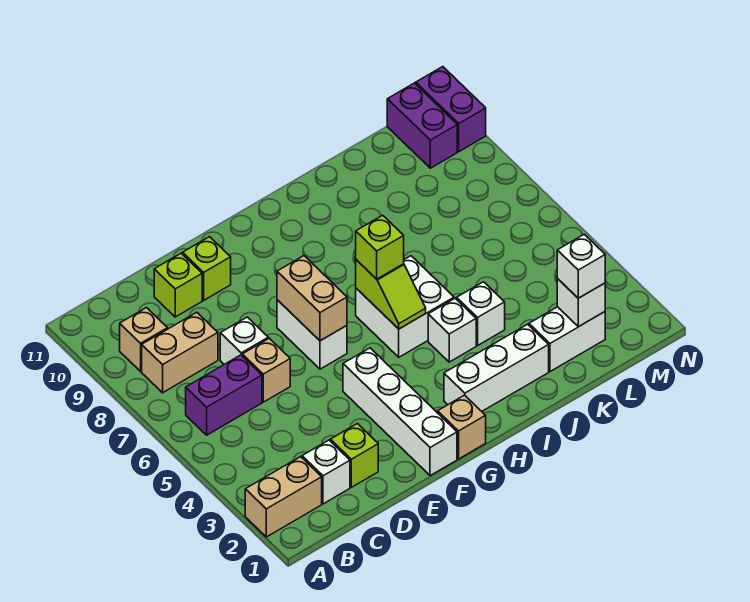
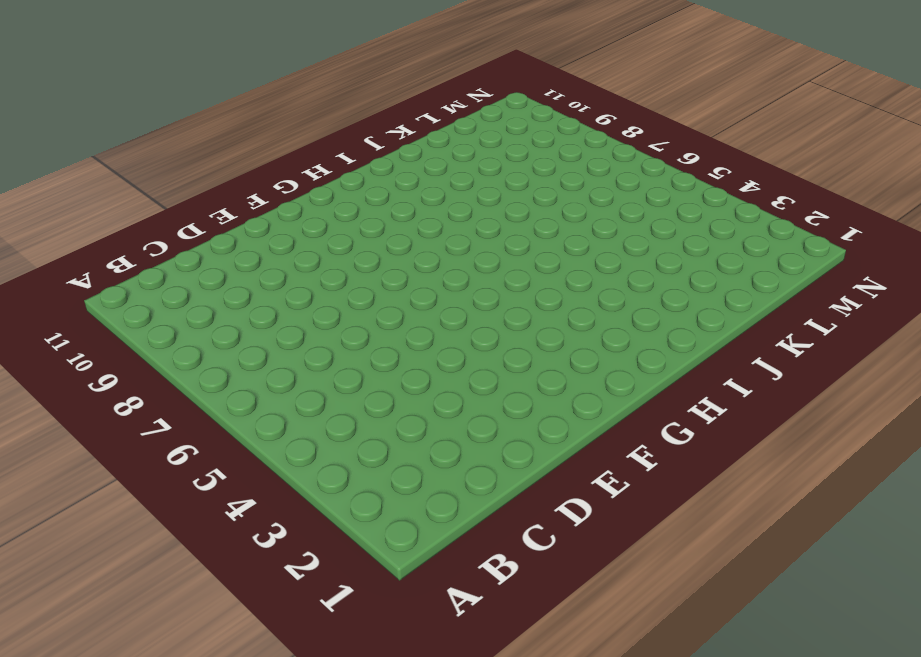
none -> tan brick A2:B2 level 1
none -> purple brick B6:C6 level 1
none -> tan brick B8:C8 level 1

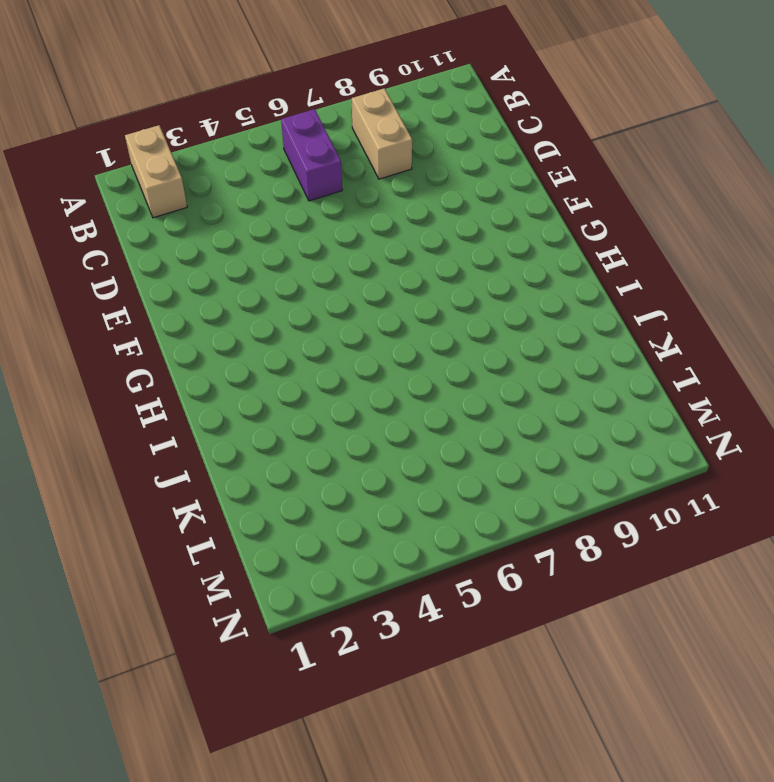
none -> tan brick B9 level 1
none -> white brick C2 level 1
none -> lime brick D2 level 1

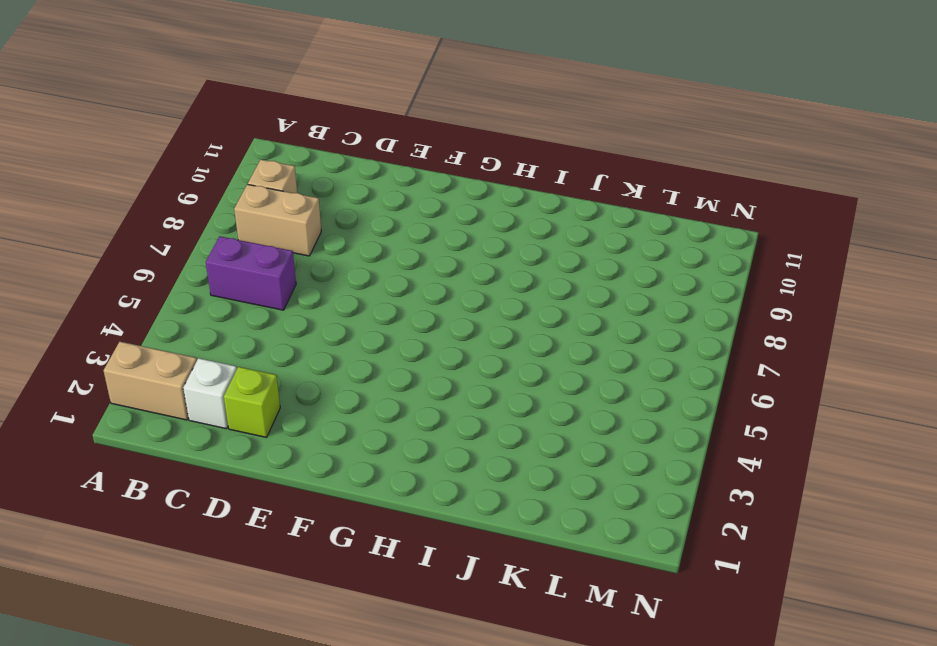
none -> tan brick D6 level 1
none -> white brick D7 level 1
none -> lime brick D10 level 1

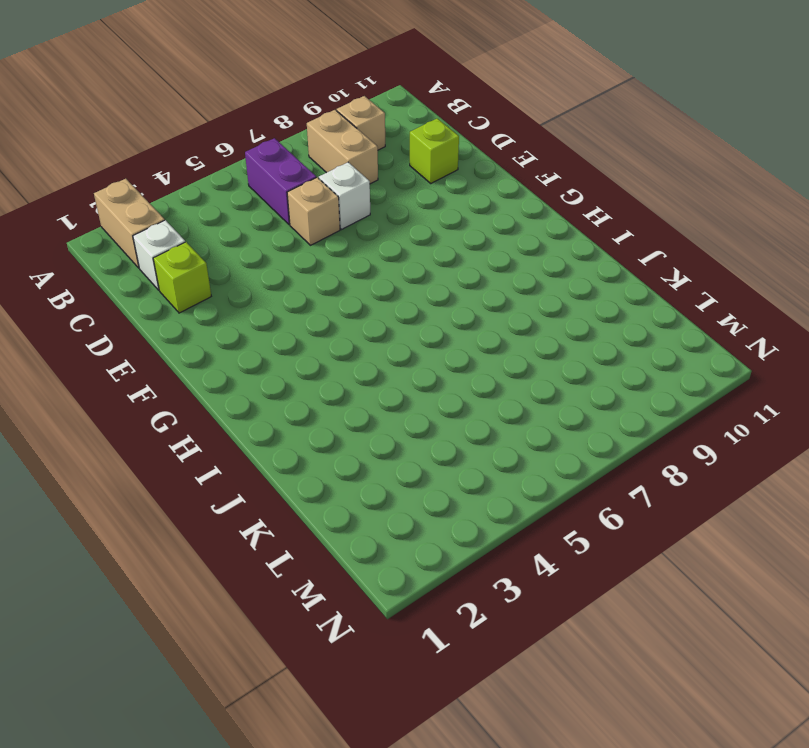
none -> lime brick E10 level 1
none -> white brick F1:F4 level 1
none -> white brick F6:F7 level 1

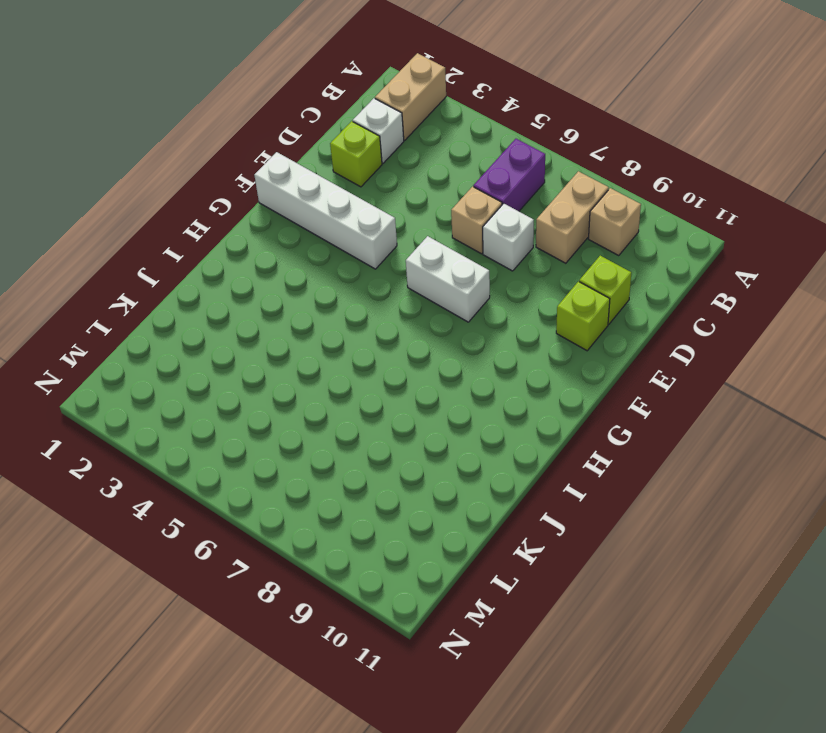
none -> tan brick G1 level 1
none -> white brick H2:J2 level 1
none -> white brick H5:I6 level 1

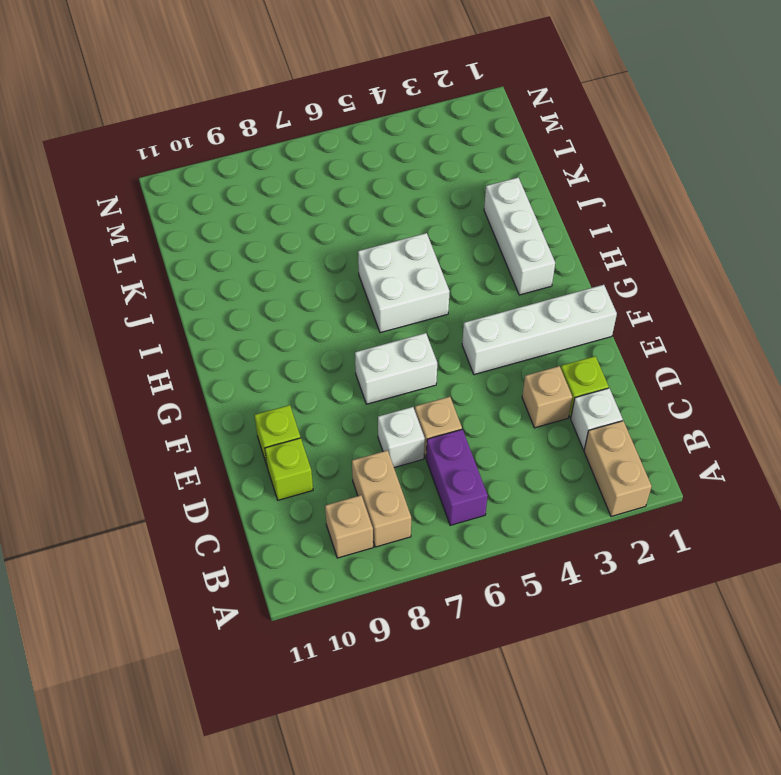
tan brick D3 level 1 -> tan brick G1 level 1
none -> white brick I4 level 1
none -> white brick J4 level 1
none -> white brick K2:L2 level 1

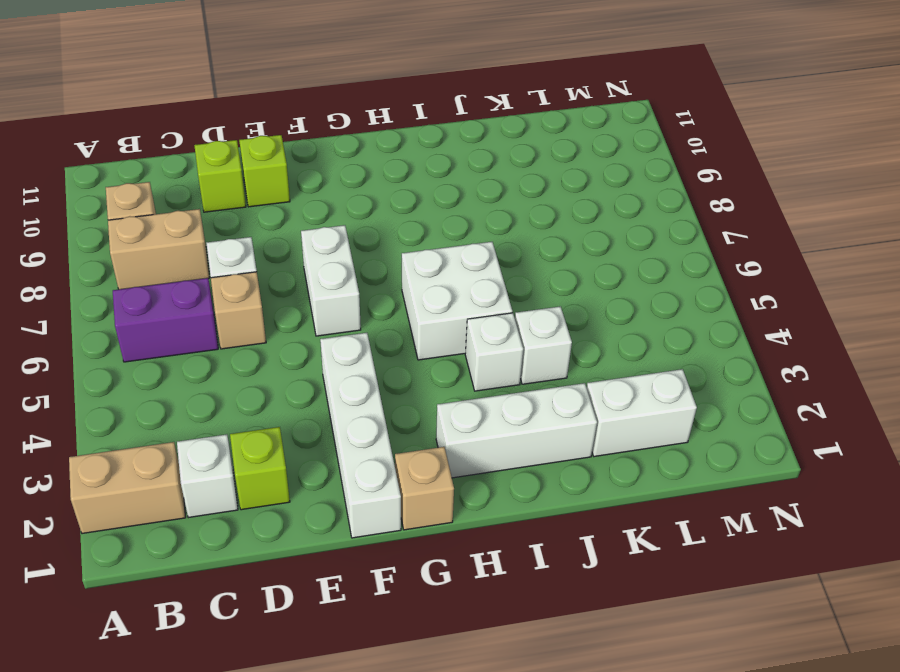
none -> purple brick M10:M11 level 1
none -> purple brick N10:N11 level 1
none -> tan brick F6:F7 level 2

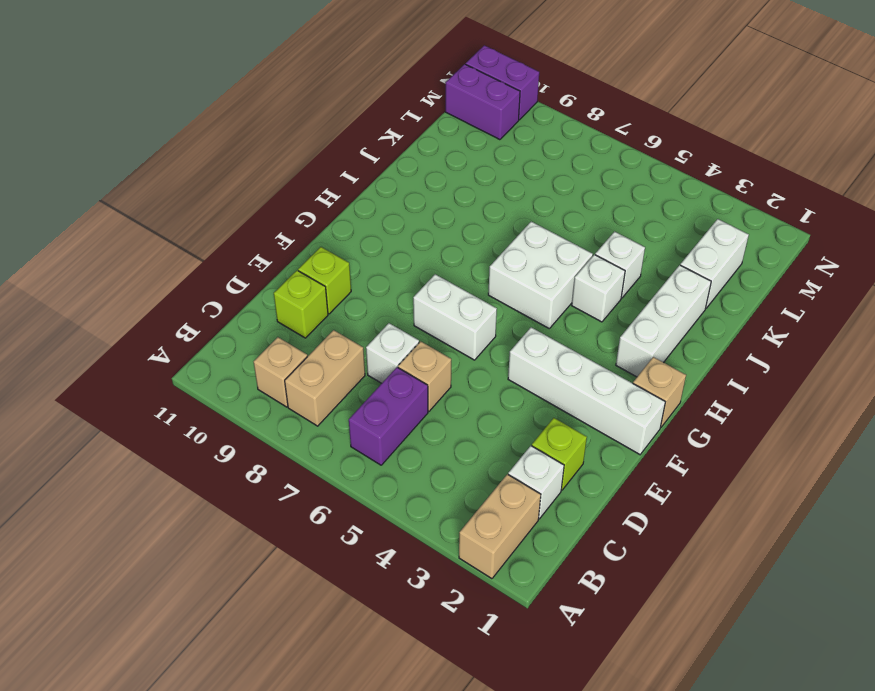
none -> tan brick F6:F7 level 2
none -> lime slope H5:H6 level 2 top 6
none -> white brick L2 level 2

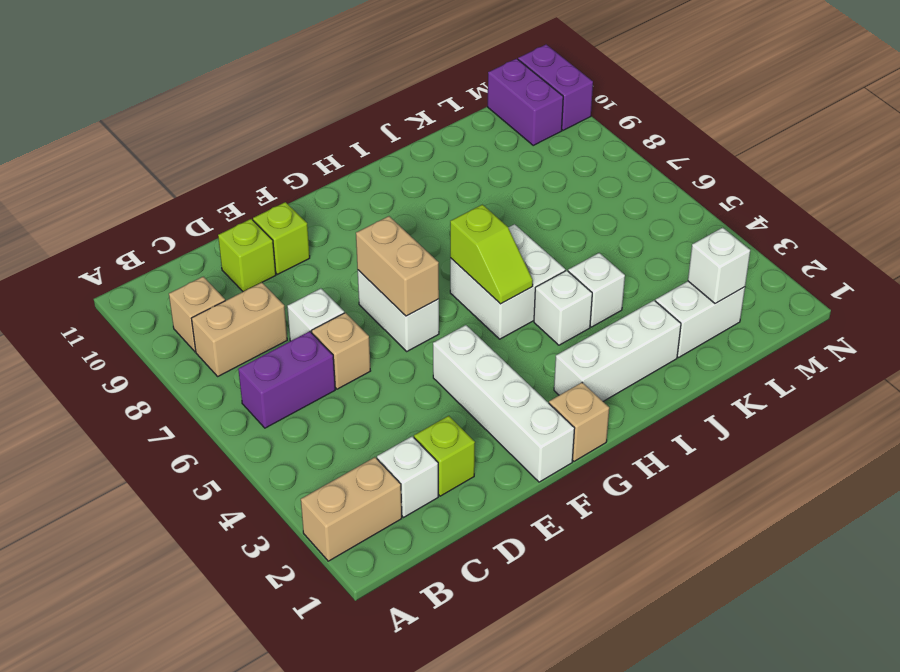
none -> lime brick H6 level 3
none -> white brick L2 level 3

